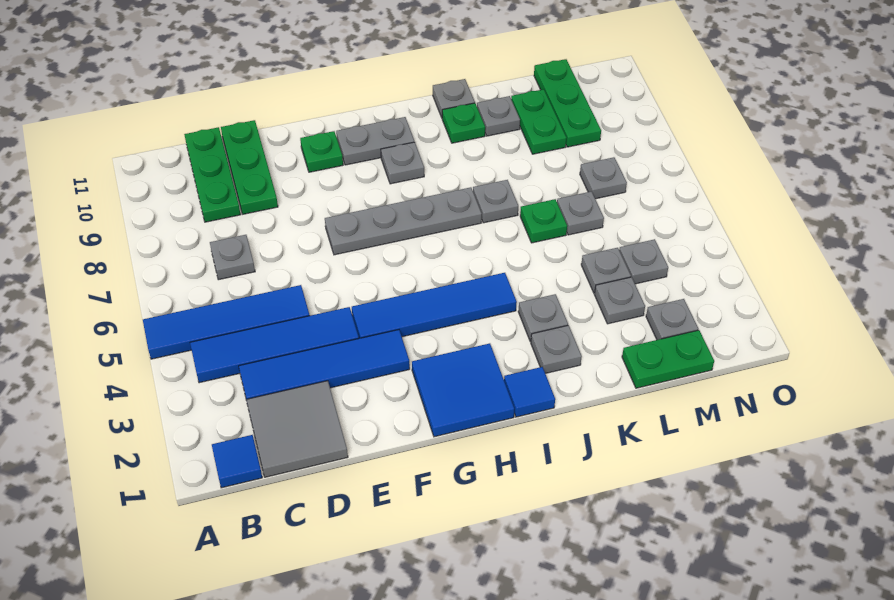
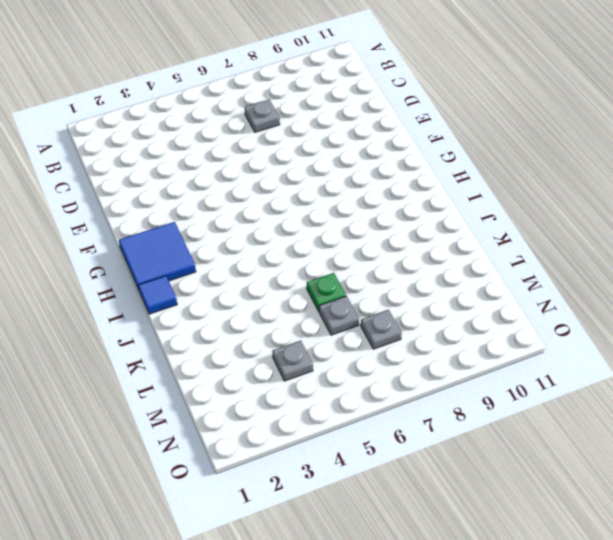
none -> blue tile A5:D5 level 1
none -> blue tile B1 level 1
none -> blue tile B4:E4 level 1
none -> grey tile C1:D2 level 1

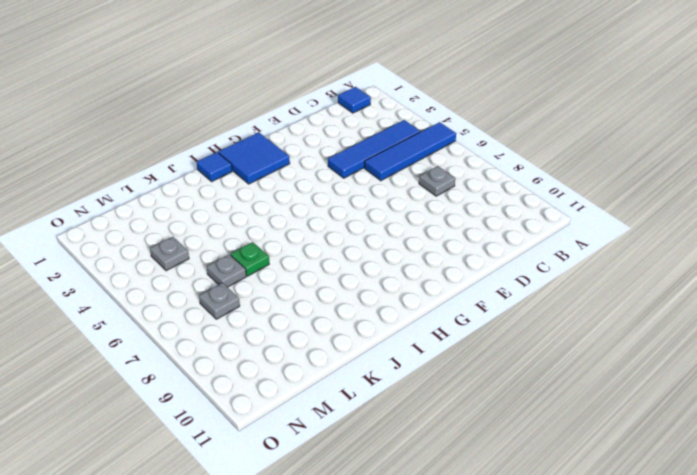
none -> grey tile C1:D2 level 1
none -> blue tile C3:F3 level 1
none -> green plate C9:C11 level 1
none -> green plate D9:D11 level 1

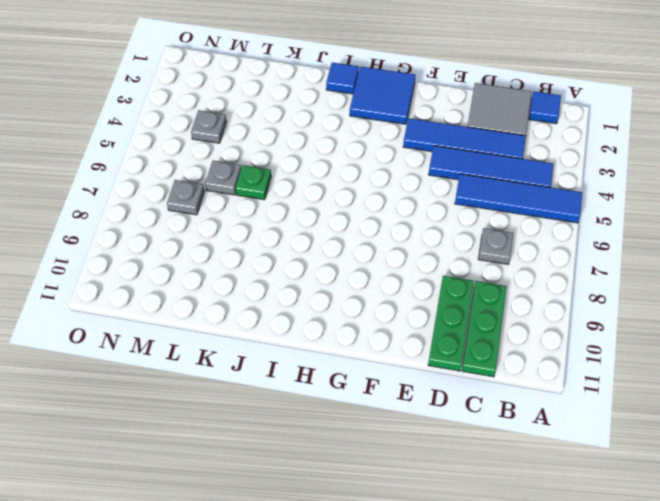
none -> blue tile F4:I4 level 1
none -> grey plate F7:I7 level 1
none -> green plate F10 level 1
none -> grey plate G10:H10 level 1

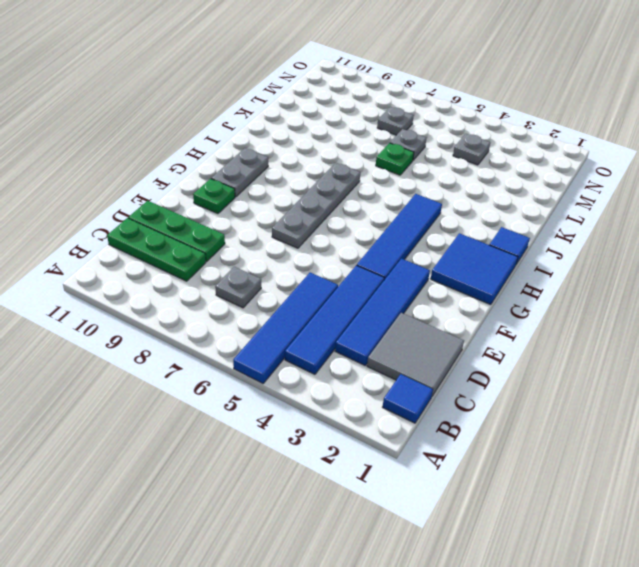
none -> grey plate H9 level 1
none -> grey plate J2 level 1
none -> grey plate J3 level 1
none -> grey plate J7 level 1

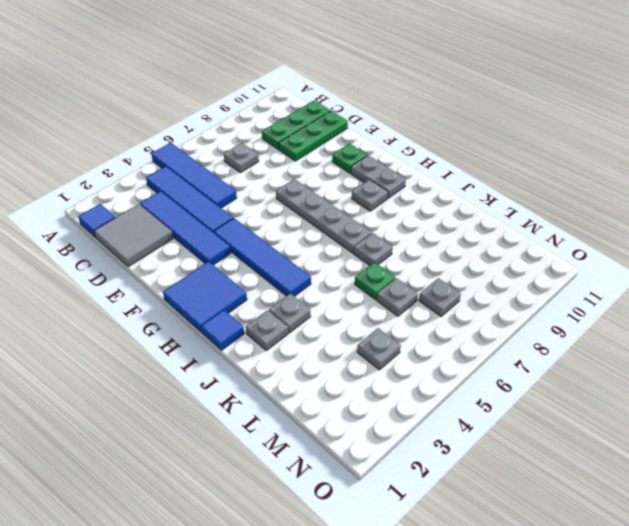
none -> green plate J10 level 1
none -> grey plate J11 level 1
none -> grey plate K10 level 1
none -> green plate L1:M1 level 1

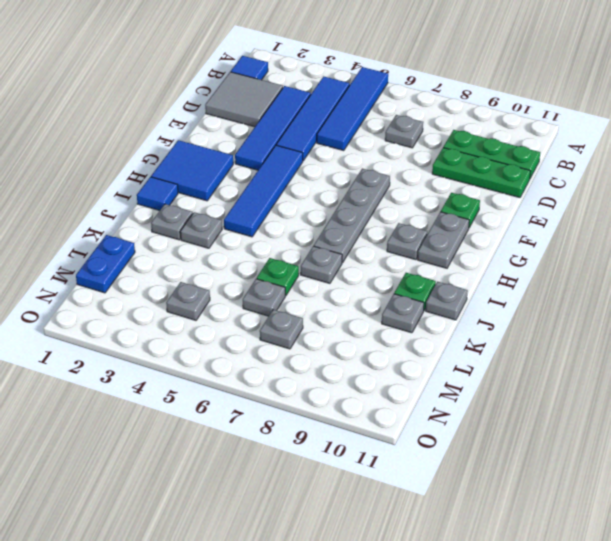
blue plate L1:M1 level 1 -> green plate L1:M1 level 1
none -> grey plate L3 level 1
none -> grey plate L4 level 1
none -> green plate L9:L10 level 1
none -> grey plate M2 level 1

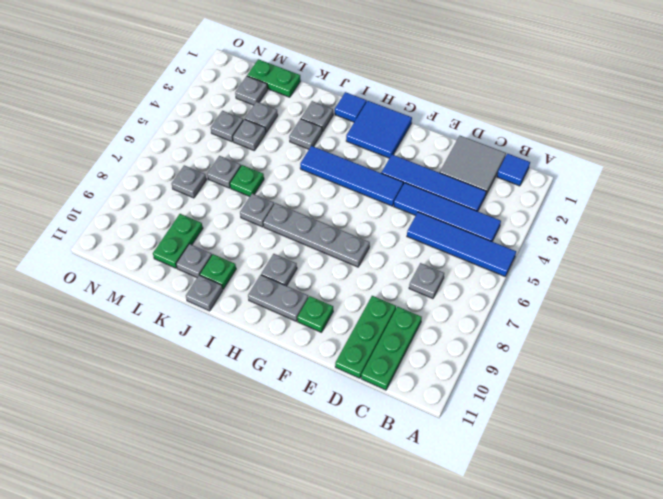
none -> green plate M9:M11 level 1

